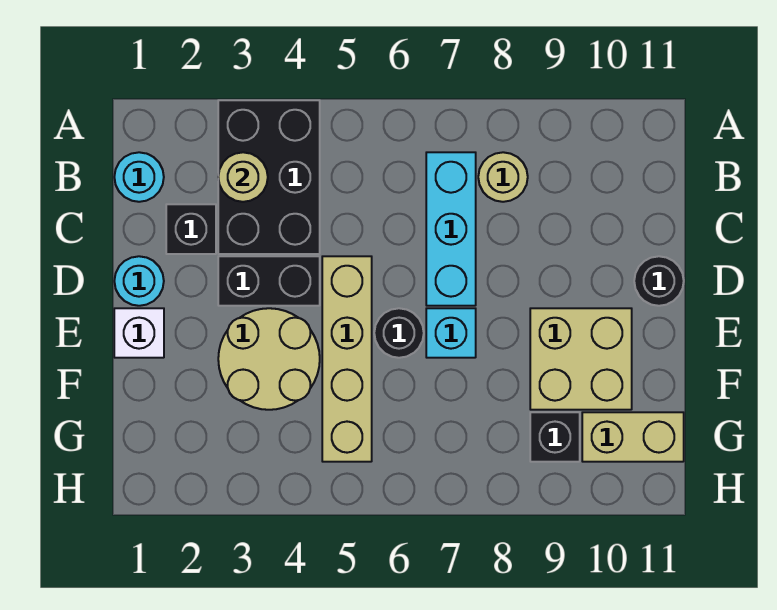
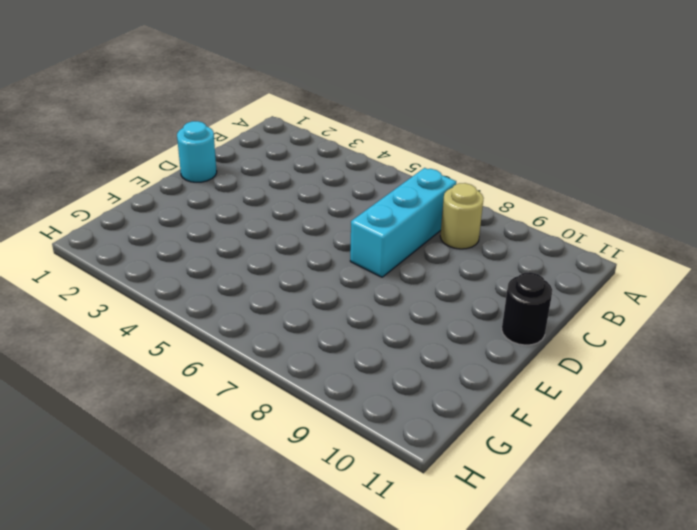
none -> black brick A3:C4 level 1
none -> cyan round brick B1 level 1
none -> black brick C2 level 1

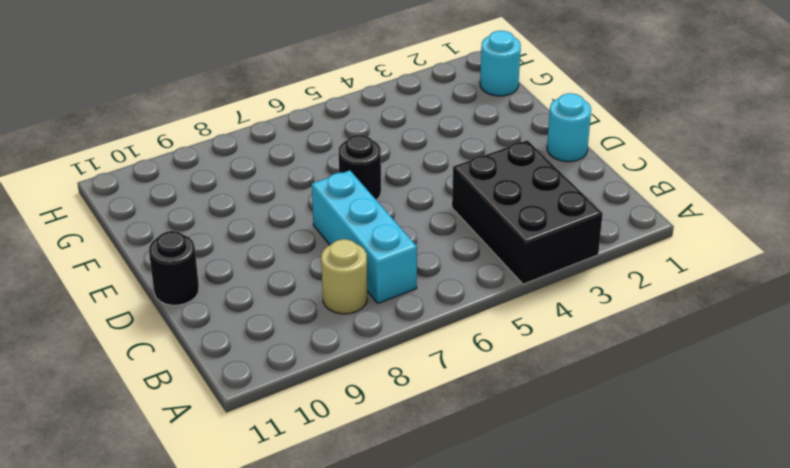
cyan round brick G1 level 1 -> cyan round brick B1 level 1
none -> black brick C2 level 1
none -> black brick D3:D4 level 1
none -> tan brick D5:G5 level 1

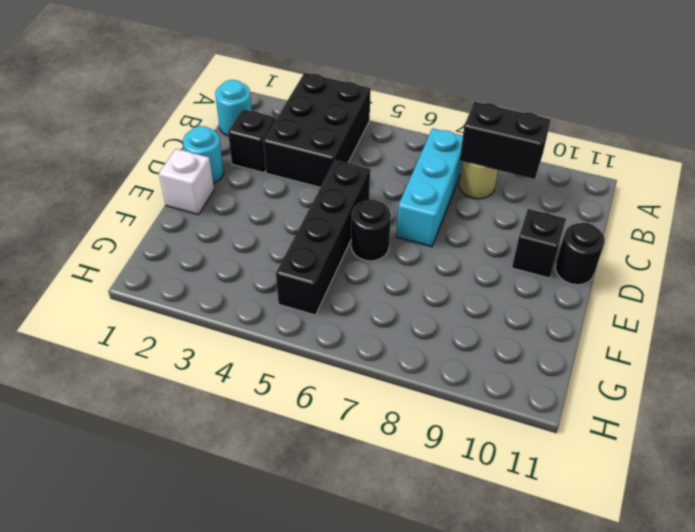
black brick B8:B9 level 2 -> black brick D3:D4 level 1
black brick D5:G5 level 1 -> tan brick D5:G5 level 1
black brick D10 level 1 -> black brick G9 level 1
none -> tan round brick E3:F4 level 1
none -> cyan brick E7 level 1
none -> tan brick E9:F10 level 1

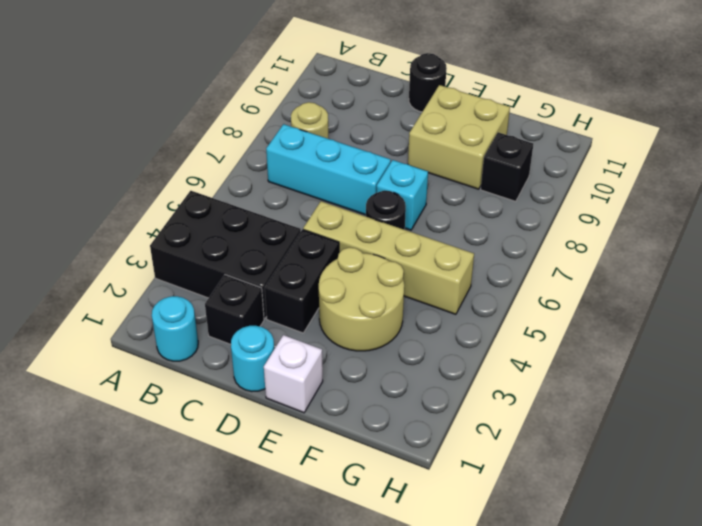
none -> tan brick G10:G11 level 1
none -> tan round brick B3 level 2

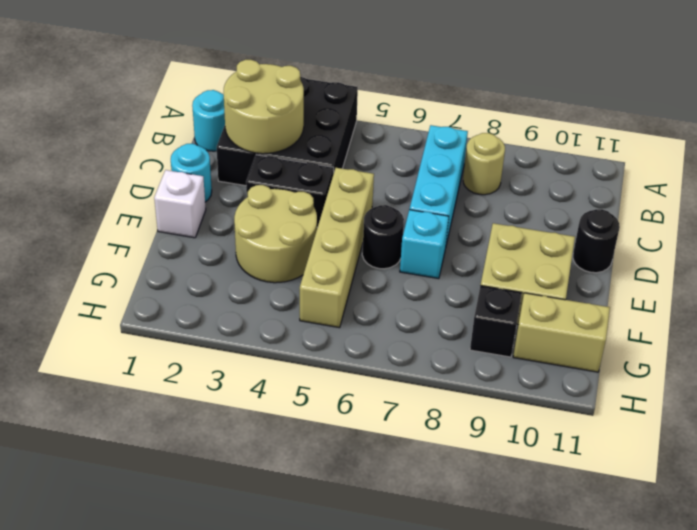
tan round brick B2:C3 level 2 -> tan round brick B3 level 2

